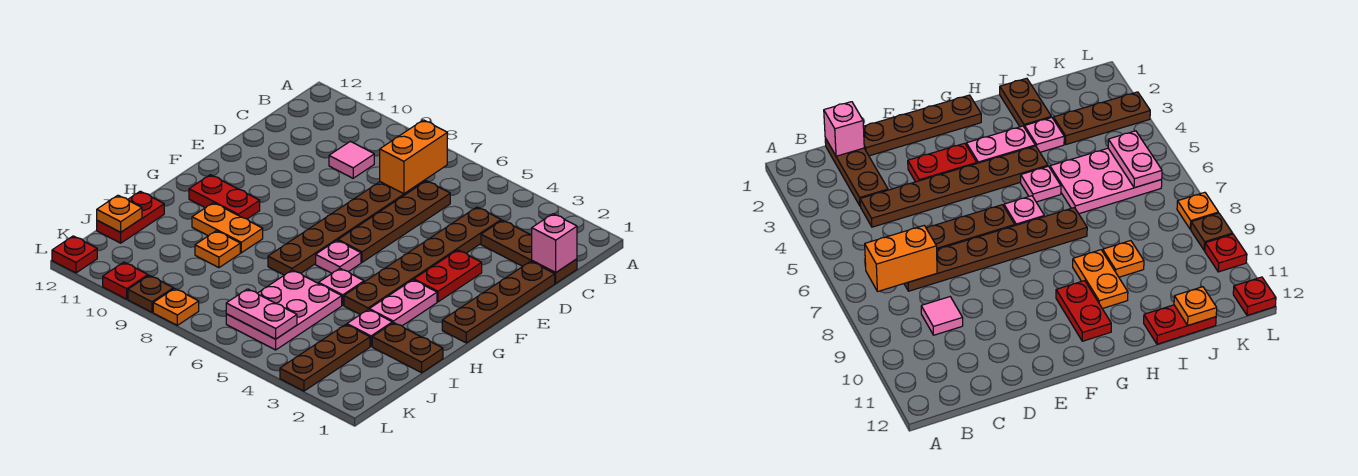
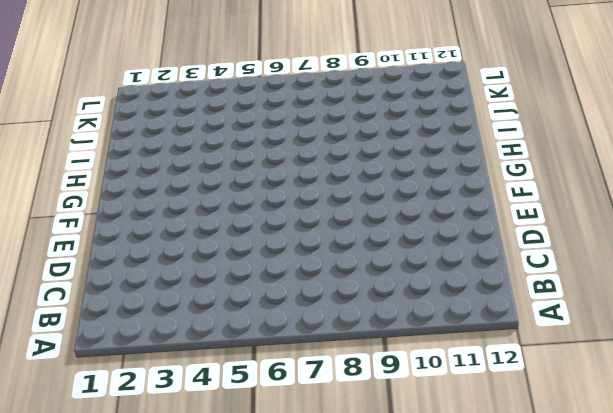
none -> brown plate C1:C3 level 1
none -> brown plate C4:H4 level 1
none -> brown plate C6:F6 level 1

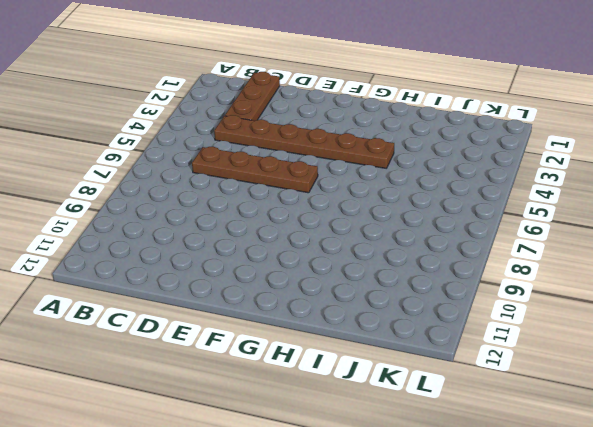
none -> brown plate C7:H7 level 1
none -> pink tile C9 level 1
none -> brown plate D1:G1 level 1

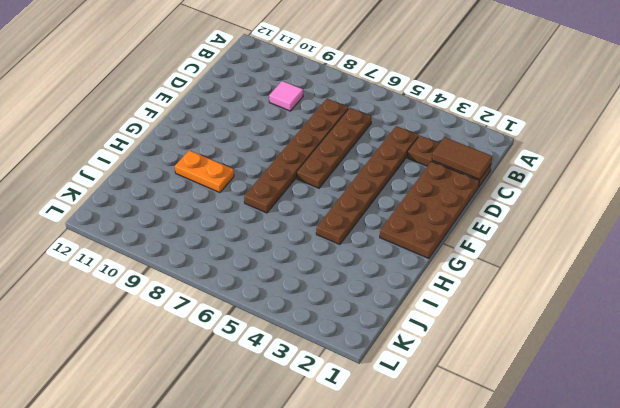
brown tile C1:C2 level 2 -> pink brick C1 level 2
brown plate D1:G2 level 1 -> brown plate D1:G1 level 1
none -> red plate E3:F3 level 1
none -> pink plate G3:H3 level 1
none -> pink plate G6 level 1

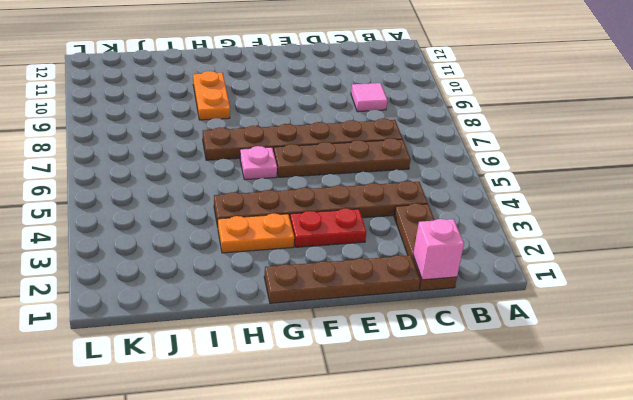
orange plate G3:H3 level 1 -> pink plate G3:H3 level 1
none -> red plate G10:G11 level 1
none -> pink plate H5 level 1
none -> brown plate I1:I2 level 1

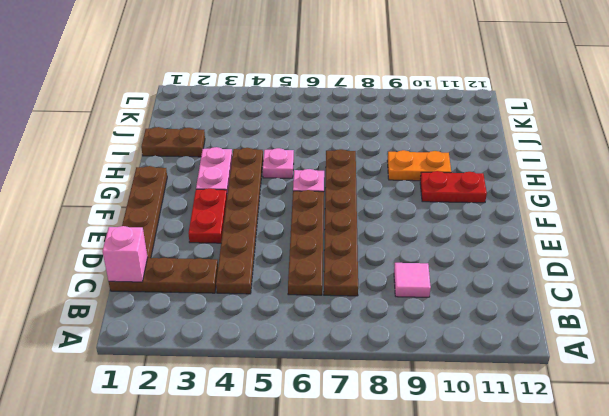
none -> pink plate I3 level 1
none -> pink plate I5:K6 level 1
none -> orange plate I9 level 1

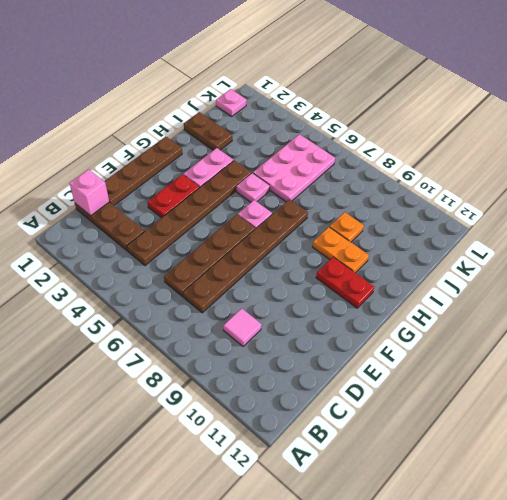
pink plate K1 level 1 -> pink plate I3 level 1
none -> red plate I12:J12 level 1
none -> brown plate J3:L3 level 1
none -> orange plate L8 level 1

